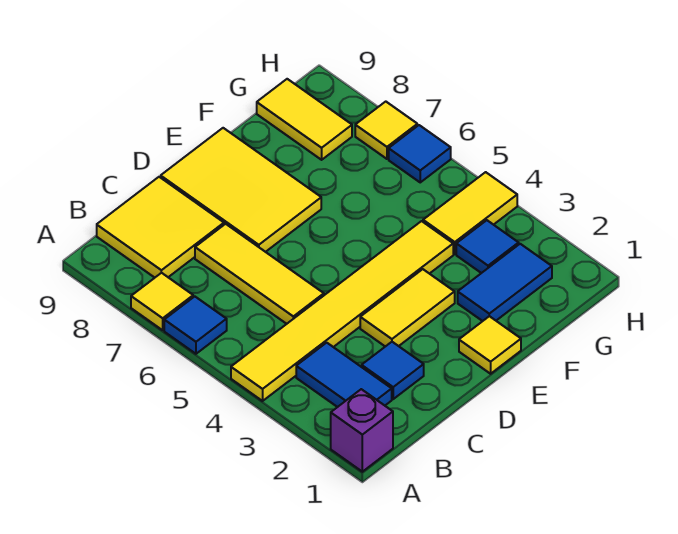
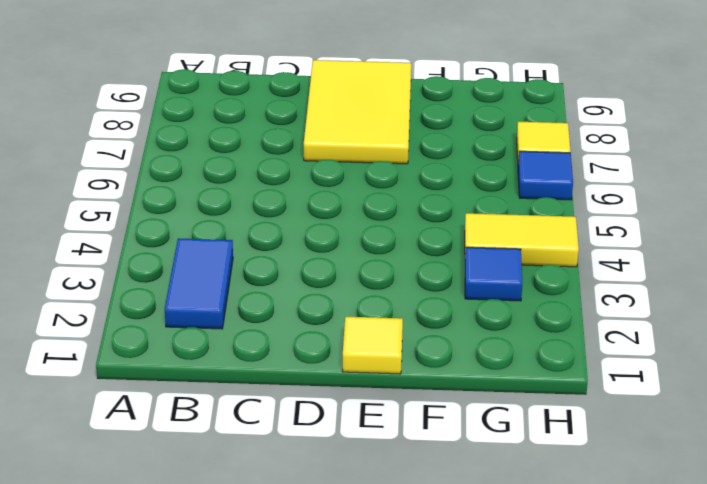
none -> purple brick A1 level 1
none -> yellow tile A4:F4 level 1
none -> blue tile A6 level 1

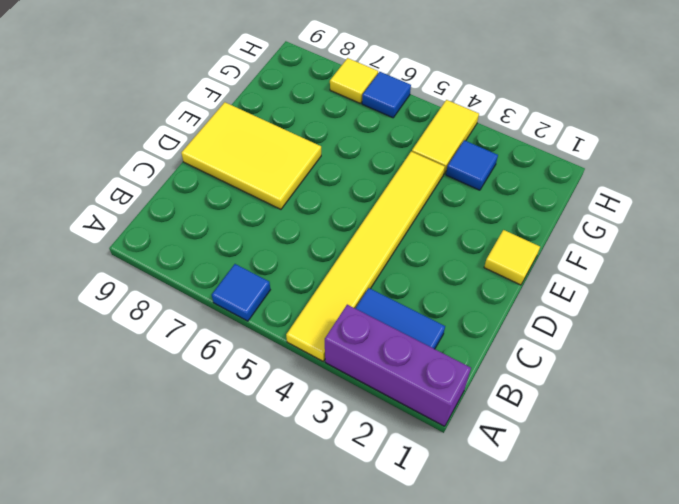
purple brick A1:A3 level 1 -> purple brick A1 level 1
none -> yellow tile A7 level 1
none -> yellow tile B8:C9 level 1
none -> blue tile C2 level 1

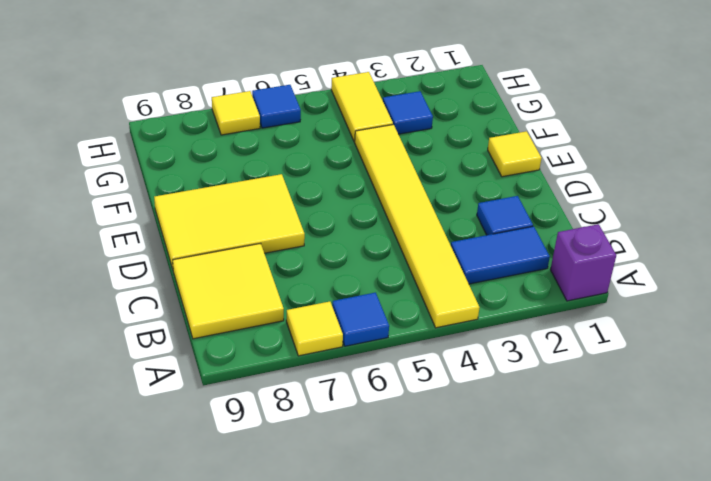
none -> yellow tile C5:C7 level 1
none -> yellow tile D3:E3 level 1
none -> blue tile F2:G2 level 1

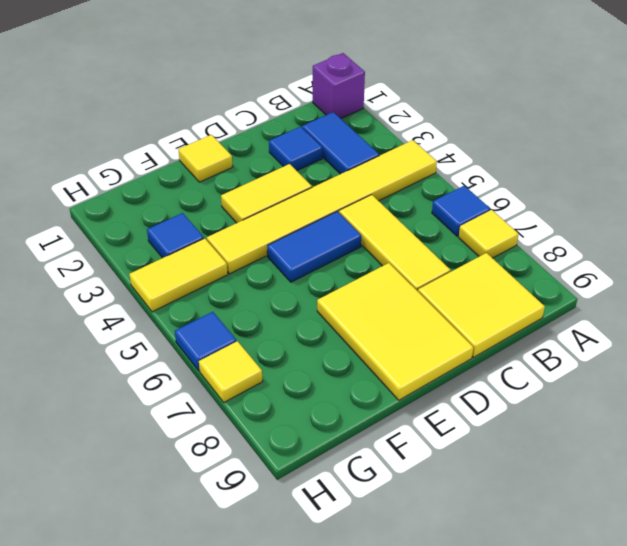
blue tile D5:E5 level 1 -> blue tile F2:G2 level 1
none -> yellow tile G8:G9 level 1

